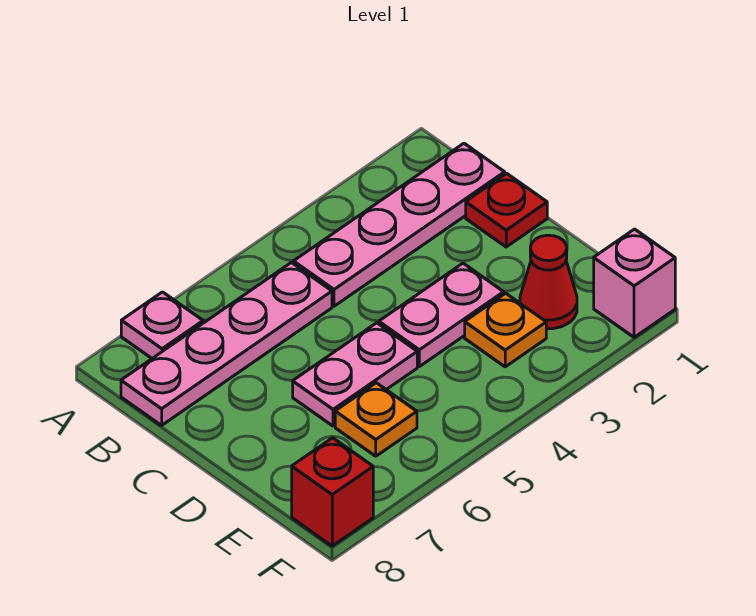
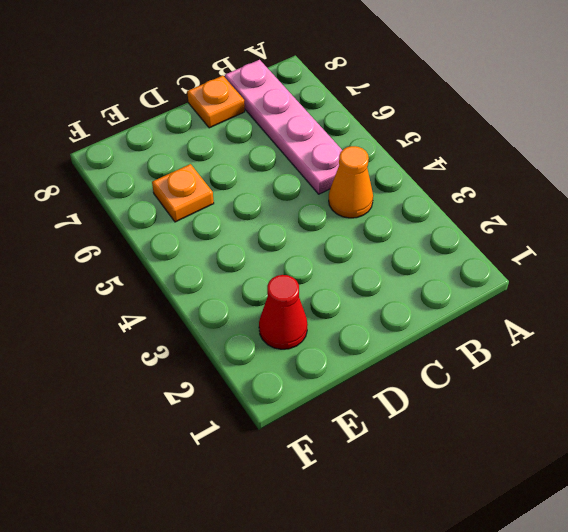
orange cone B4 level 1 -> pink plate B1:B4 level 1
orange plate C8 level 1 -> orange plate E3 level 1
none -> pink plate A7 level 1
none -> red plate C1 level 1

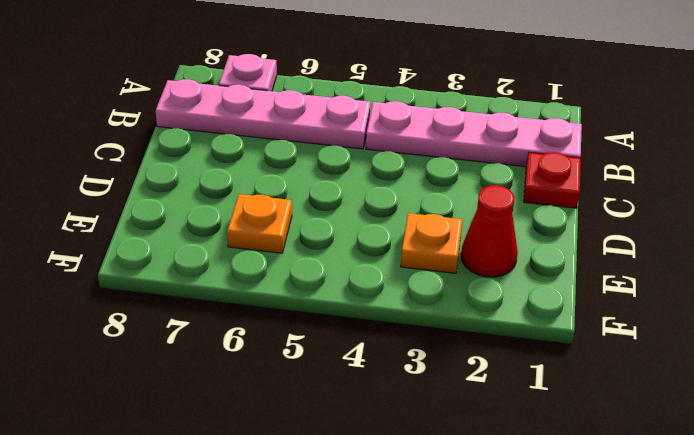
none -> pink plate D3:D4 level 1
none -> pink plate D5:D6 level 1

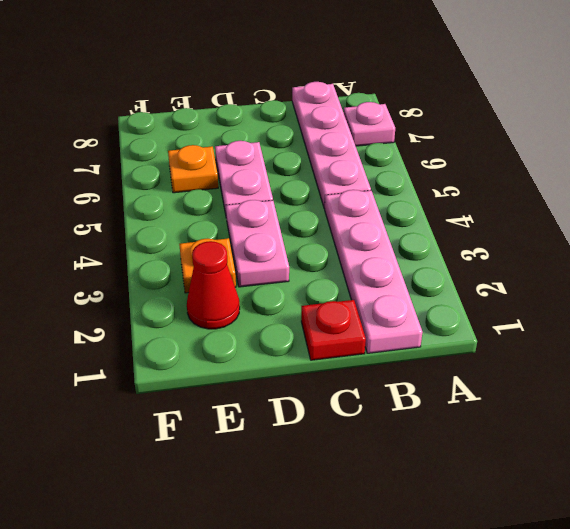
none -> pink brick F1 level 1
none -> red brick F8 level 1

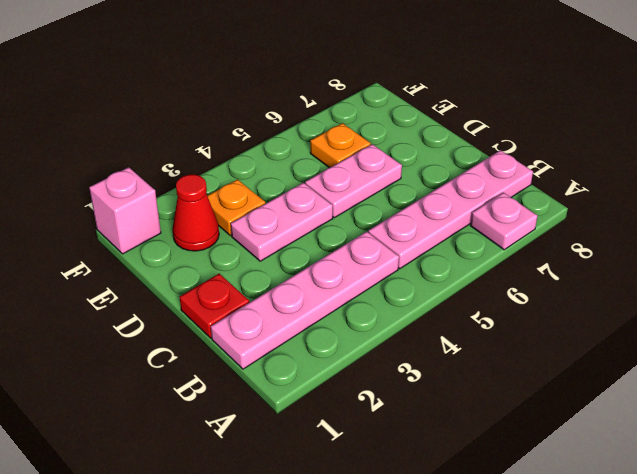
none -> red brick F8 level 1

